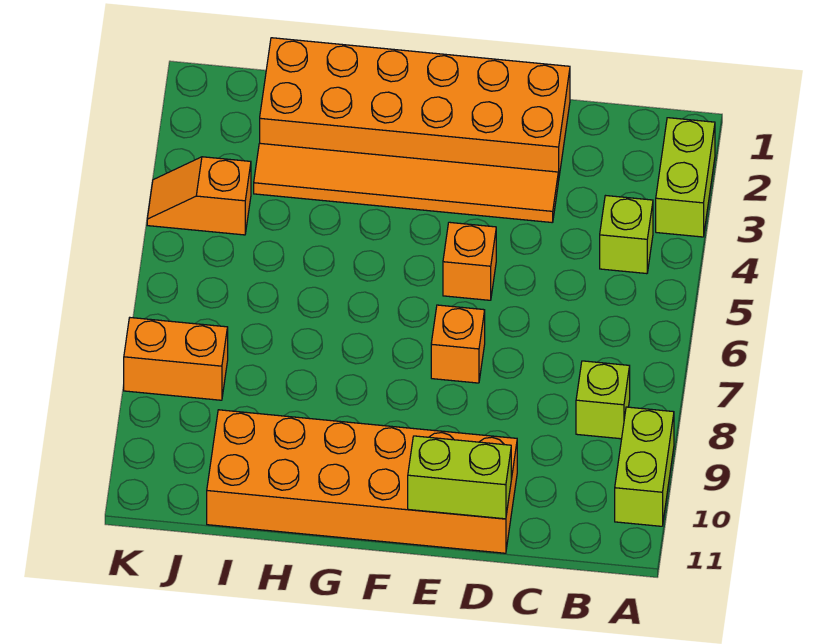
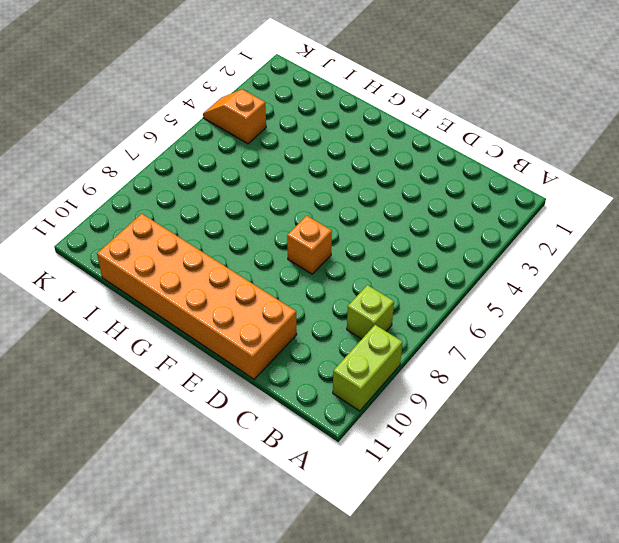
none -> lime brick A2:A3 level 1
none -> lime brick B4 level 1
none -> orange brick D1:I2 level 1

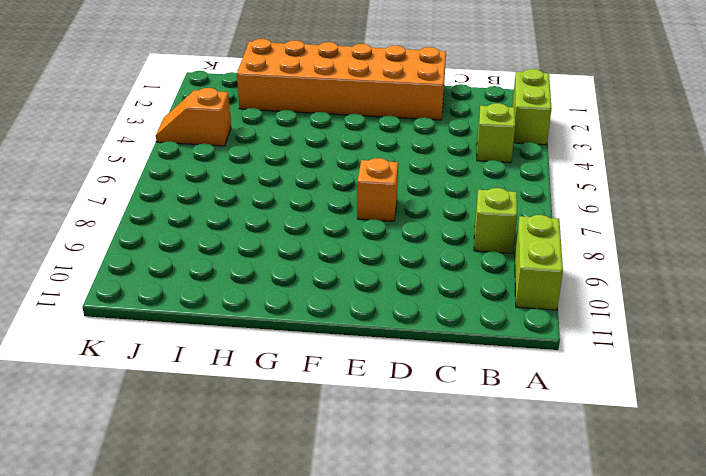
none -> orange tile D3:I3 level 1
none -> orange brick D10:I11 level 1
none -> orange brick E5 level 1

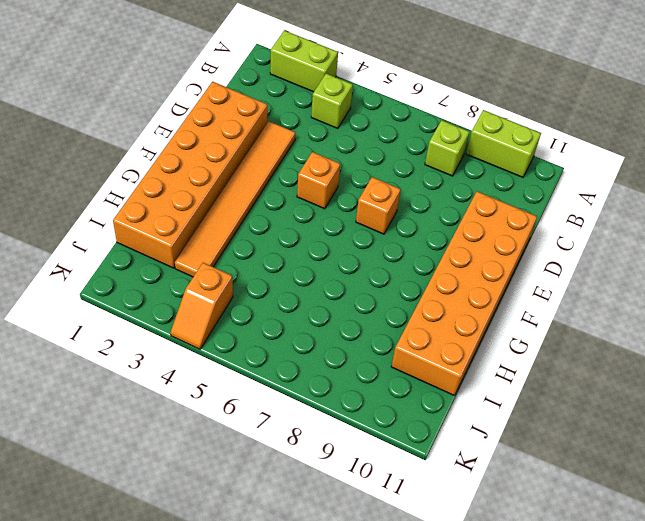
none -> orange brick J8:K8 level 1
none -> lime brick D11:E11 level 2

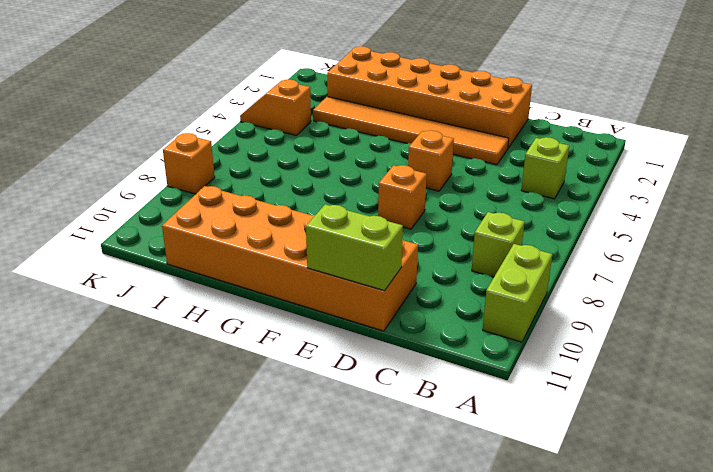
orange brick K8 level 1 -> orange brick J8:K8 level 1
none -> lime brick A2:A3 level 1

